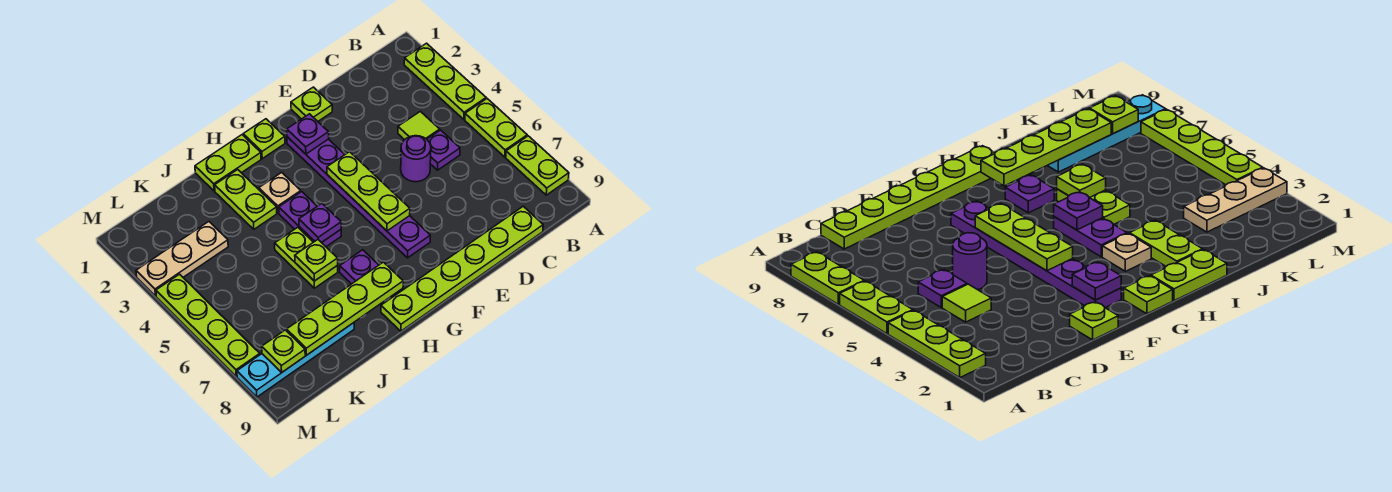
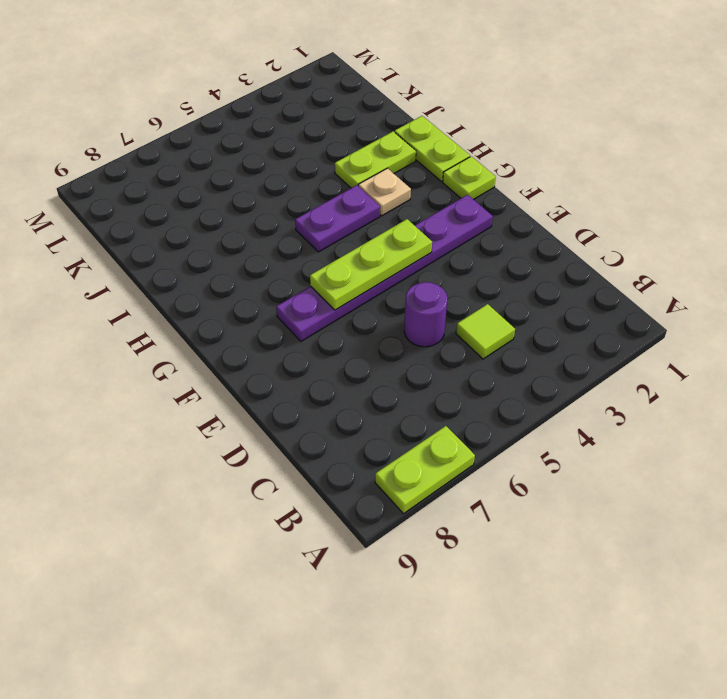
none -> lime plate A2:A4 level 1
none -> lime plate A5:A6 level 1
none -> purple plate C5 level 1

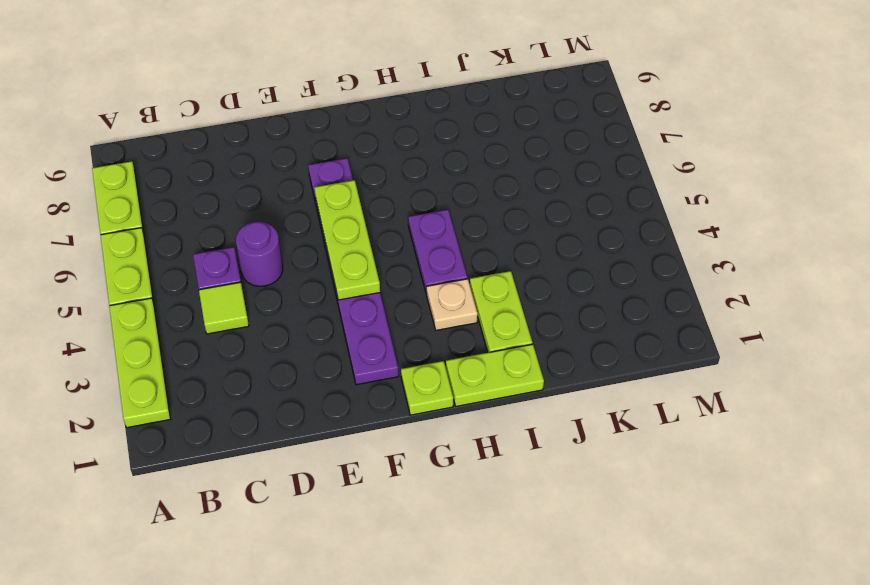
none -> lime plate C9:H9 level 1
none -> lime plate E1 level 1
none -> purple plate H7 level 1

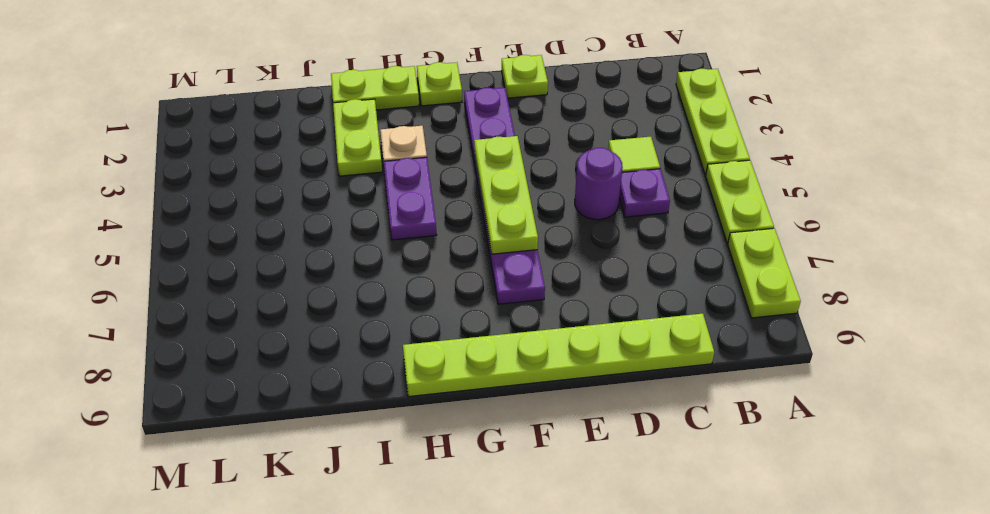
none -> purple plate H7 level 1
none -> lime plate I5:I6 level 1
none -> cyan plate J8:M8 level 1

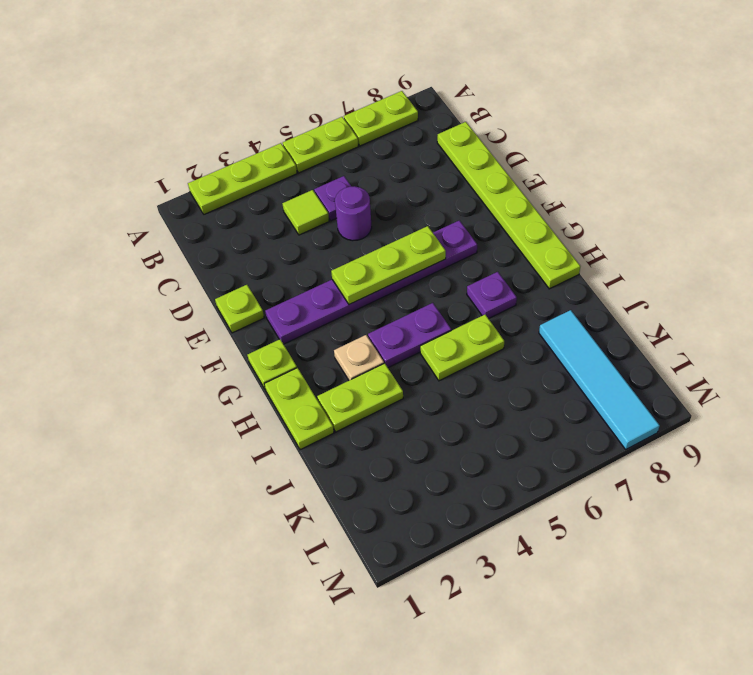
cyan tile J8:M8 level 1 -> cyan plate J8:M8 level 1
none -> tan plate K3:M3 level 1
none -> lime plate M4:M7 level 1
none -> purple plate F2 level 2

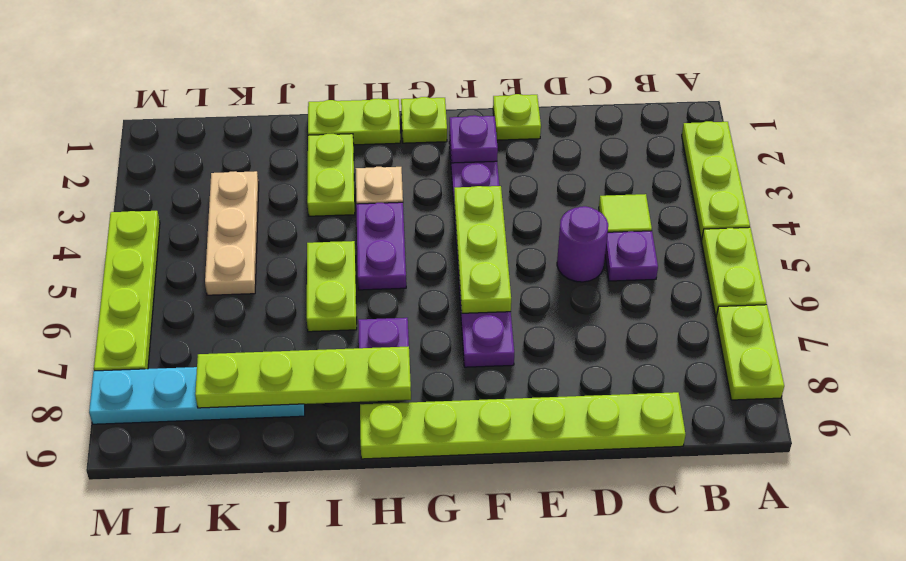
tan plate K3:K5 level 1 -> tan plate K3:M3 level 1
none -> purple plate H5 level 2
none -> lime plate I6 level 2
none -> lime plate L8 level 2

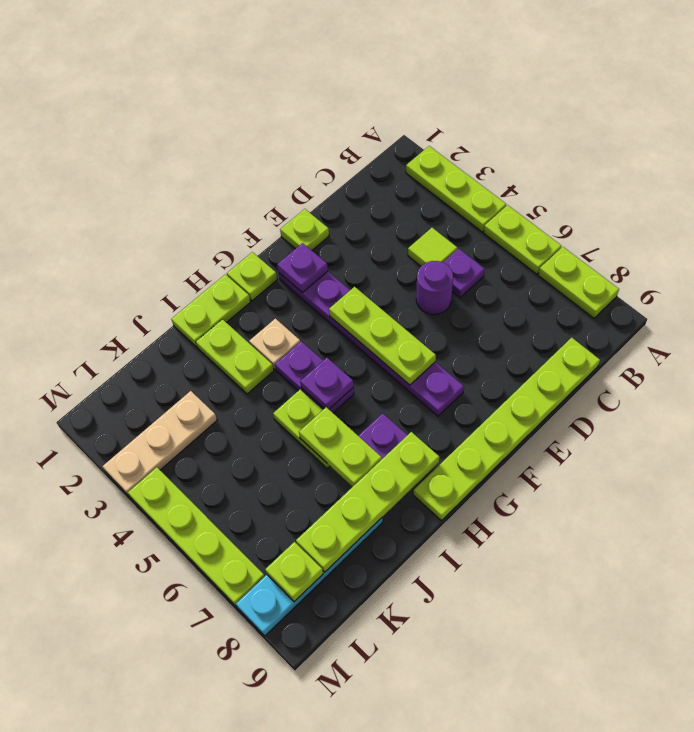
lime plate I6:I7 level 2 -> lime plate I6 level 2

